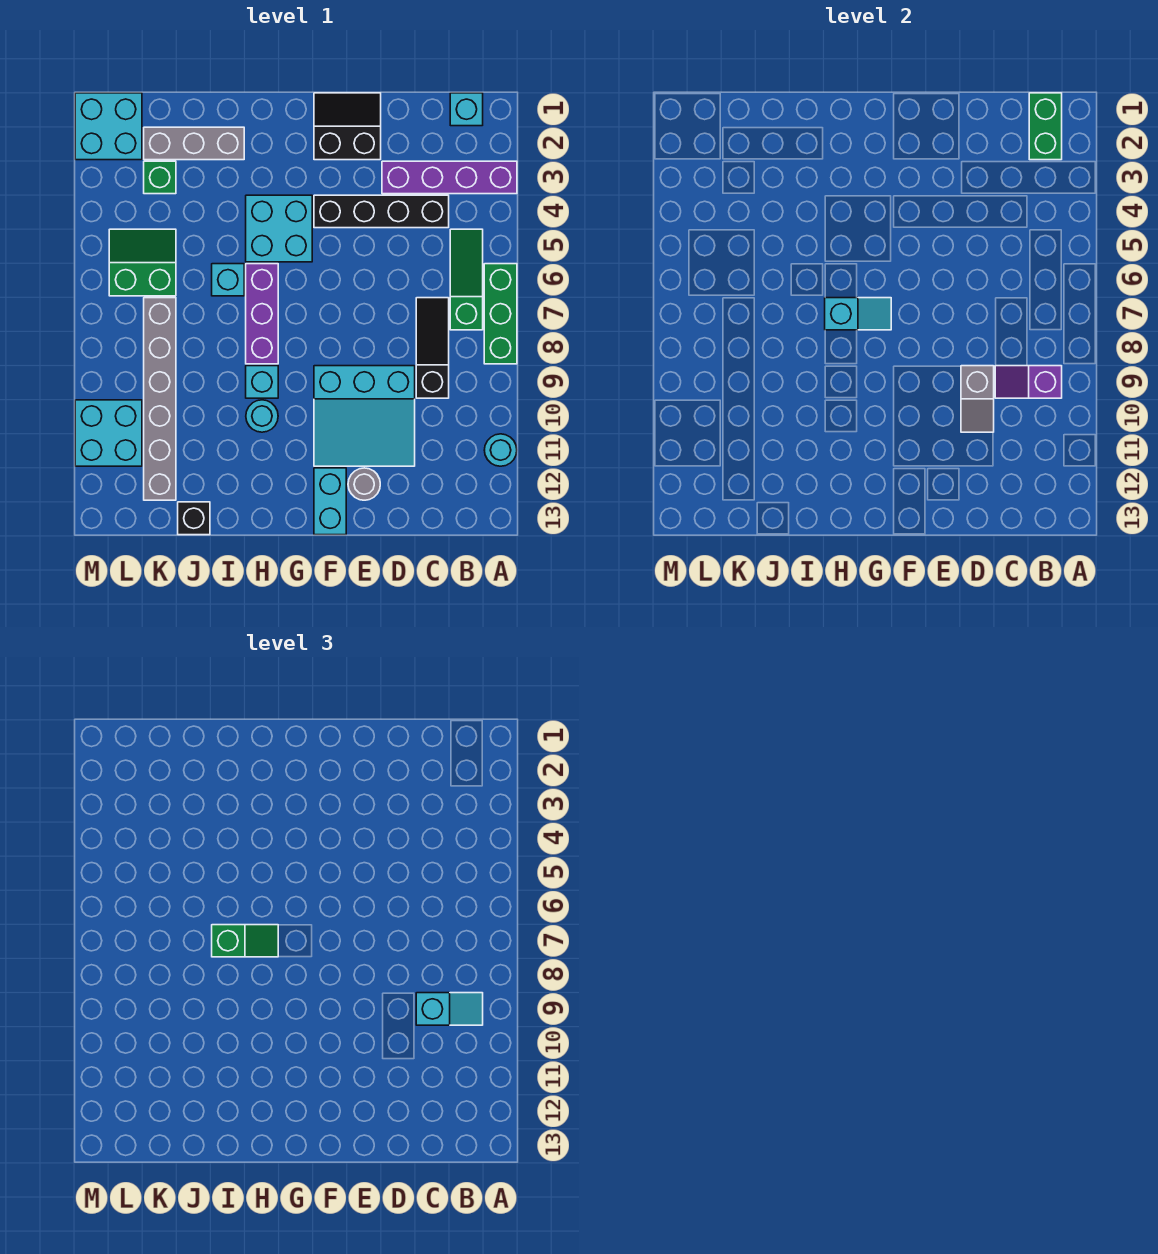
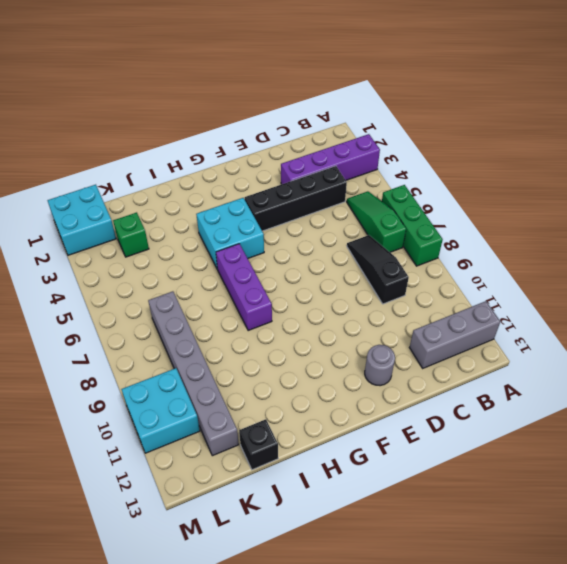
grey brick A12:C12 level 1 -> grey brick I2:K2 level 1
none -> cyan round brick A11 level 1
none -> cyan brick B1 level 1
none -> cyan slope D9:F11 level 1 top 9

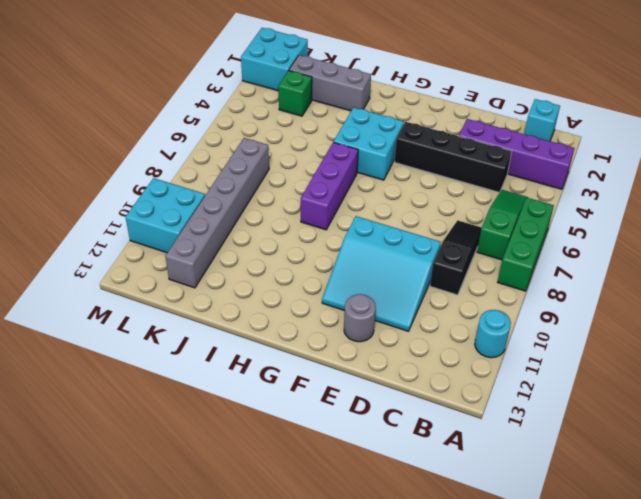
none -> black slope E1:F2 level 1 top 2
none -> cyan brick F12:F13 level 1
none -> cyan brick H9 level 1

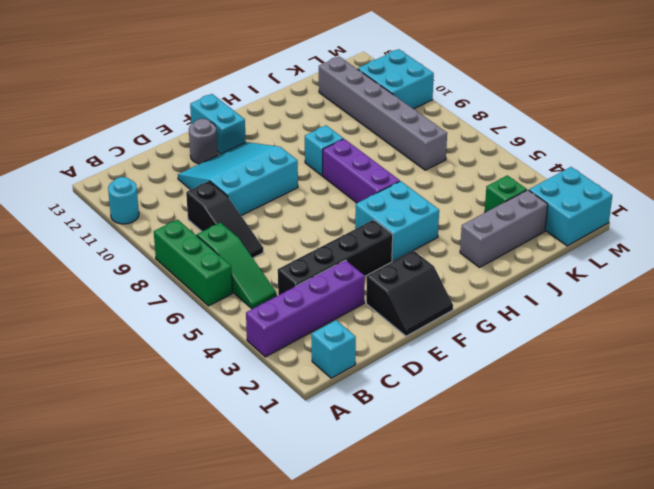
none -> cyan round brick H10 level 1
none -> cyan brick I6 level 1
none -> black brick J13 level 1

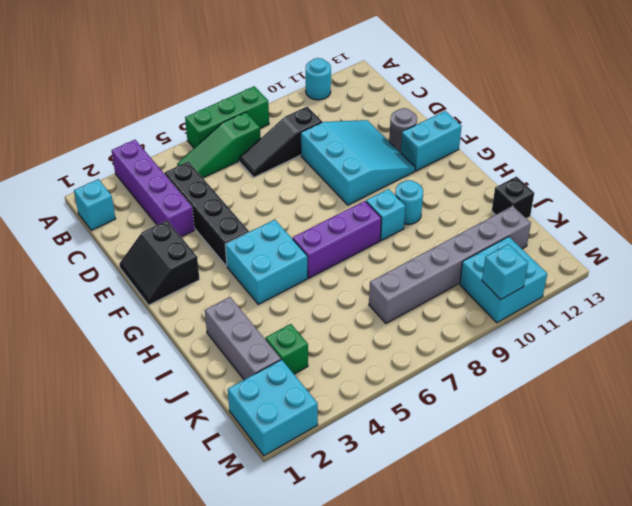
cyan brick M10 level 2 -> cyan brick I6 level 1
none -> green slope K5:L6 level 1 top 6
none -> green brick B1:B2 level 2
none -> purple slope B9:C9 level 2 top B

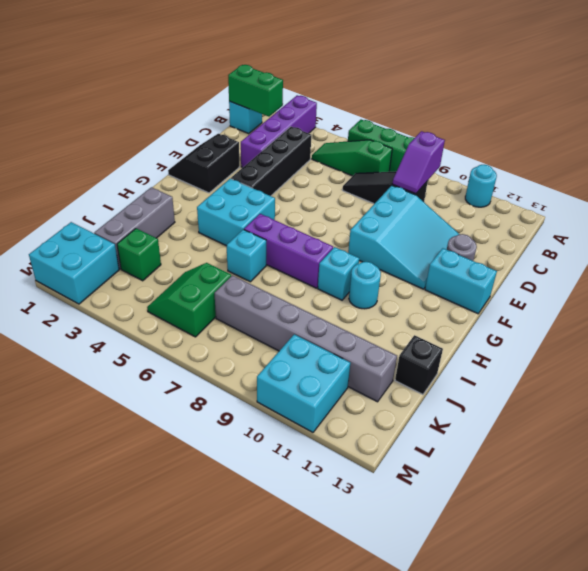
none -> grey slope D9:D10 level 2 top 9
none -> cyan slope G7:H7 level 2 top H
none -> cyan slope B9:C9 level 3 top C

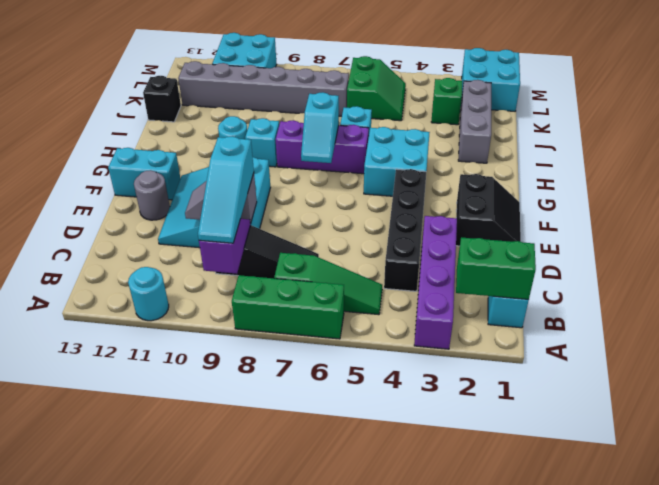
cyan slope B9:D9 level 3 top D -> cyan slope B9:C9 level 3 top C
none -> green slope H7:I7 level 3 top I

